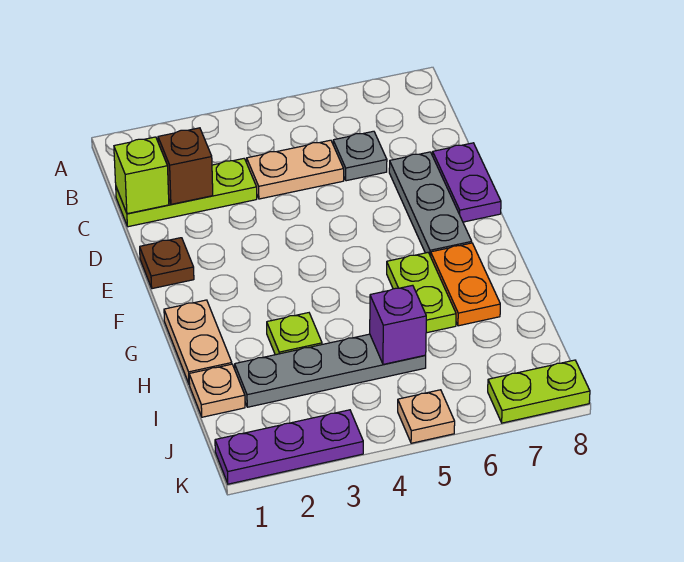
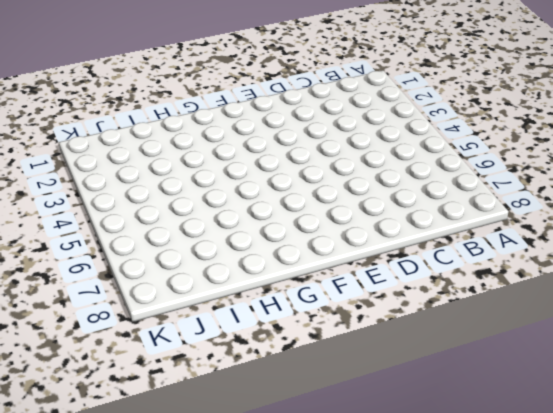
none -> lime plate C1:C3 level 1
none -> tan plate C4:C5 level 1
none -> grey plate C6 level 1

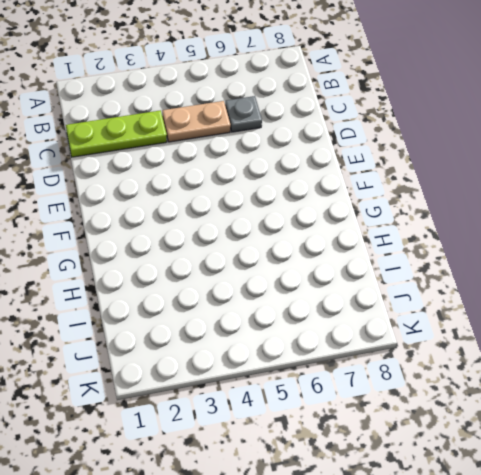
none -> grey plate D7:F7 level 1
none -> purple plate D8:E8 level 1
none -> brown plate E1 level 1

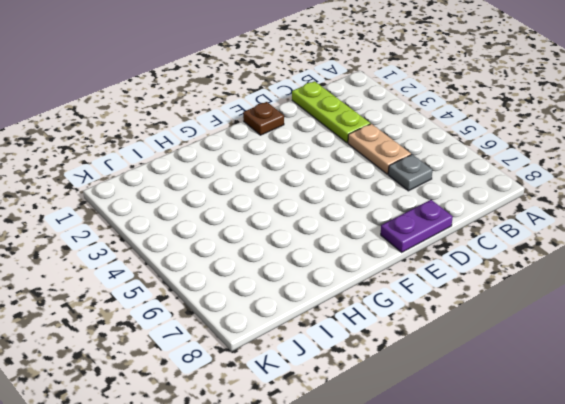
none -> grey plate D7:F7 level 1
none -> tan plate G1:H1 level 1
none -> lime plate G6:H6 level 1

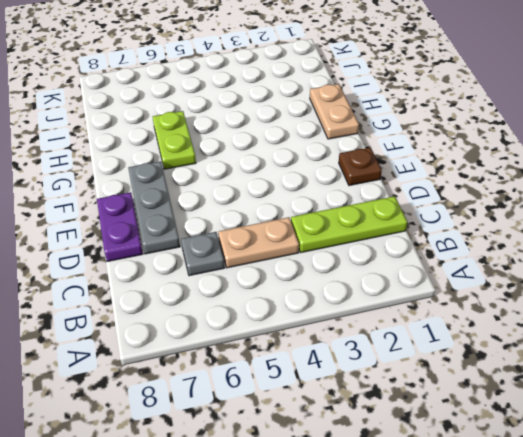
none -> orange plate G7:H7 level 1
none -> lime plate H3 level 1
none -> tan plate I1 level 1

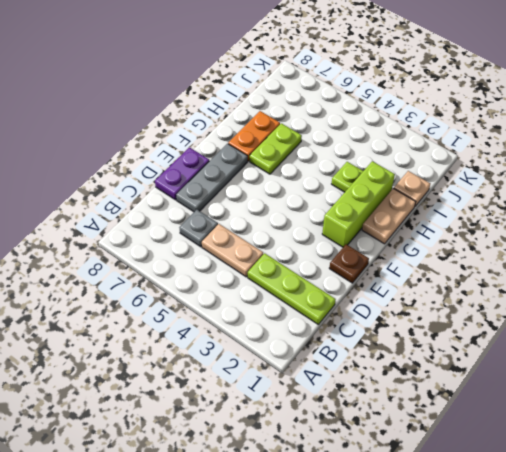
lime brick F2:H2 level 1 -> none
none -> grey plate I2:I5 level 1
none -> purple plate K1:K3 level 1
none -> tan plate K5 level 1

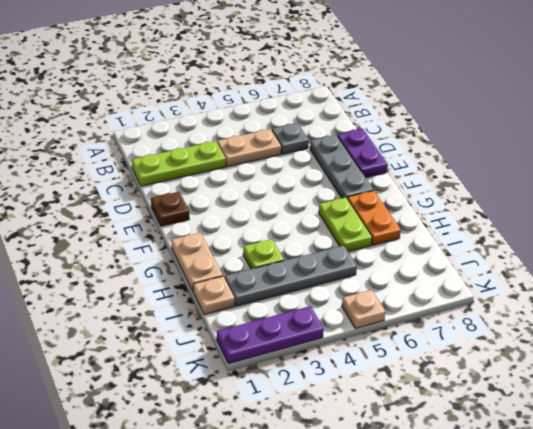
none -> lime plate K7:K8 level 1
none -> lime brick C1 level 2
none -> brown brick C2 level 2

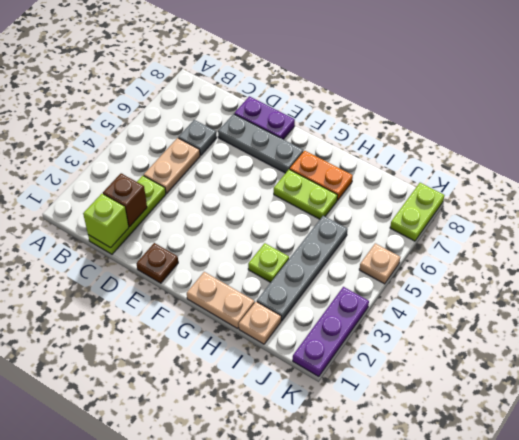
none -> purple brick I5 level 2

